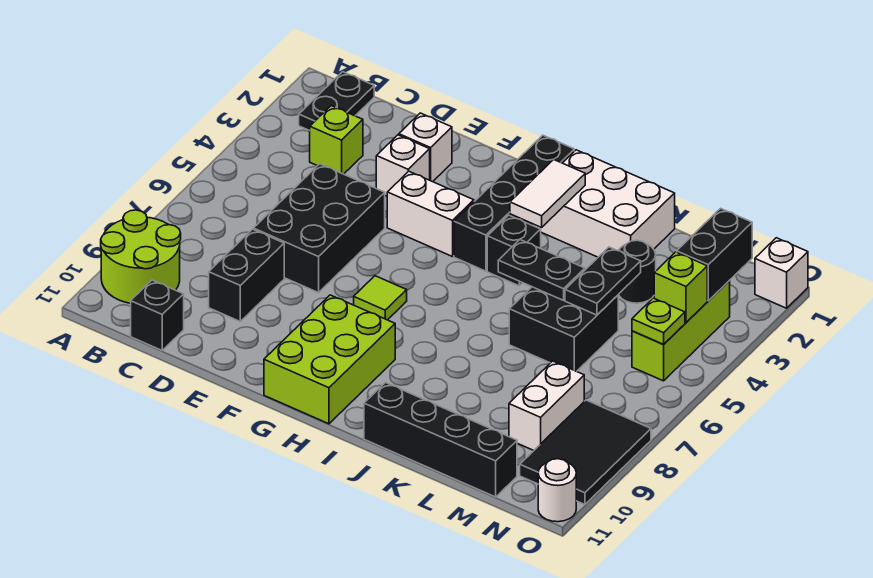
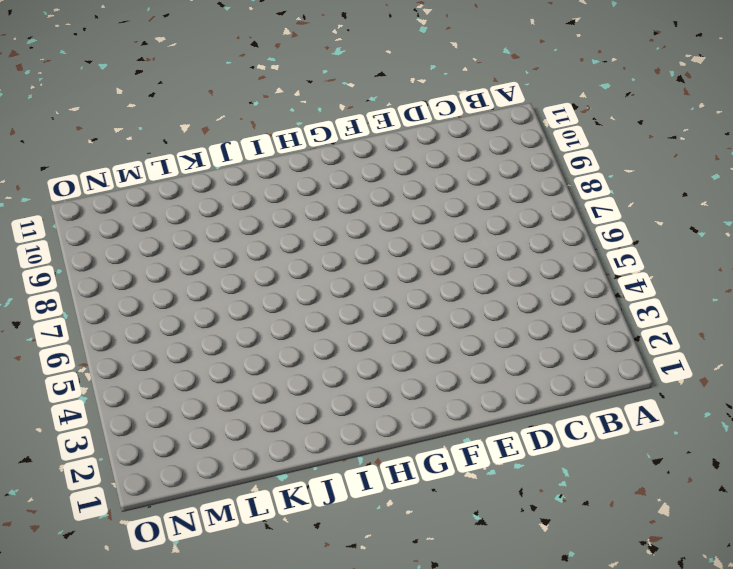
none -> lime round brick A9:B10 level 1
none -> black plate B1:B2 level 1
none -> lime brick C3 level 1

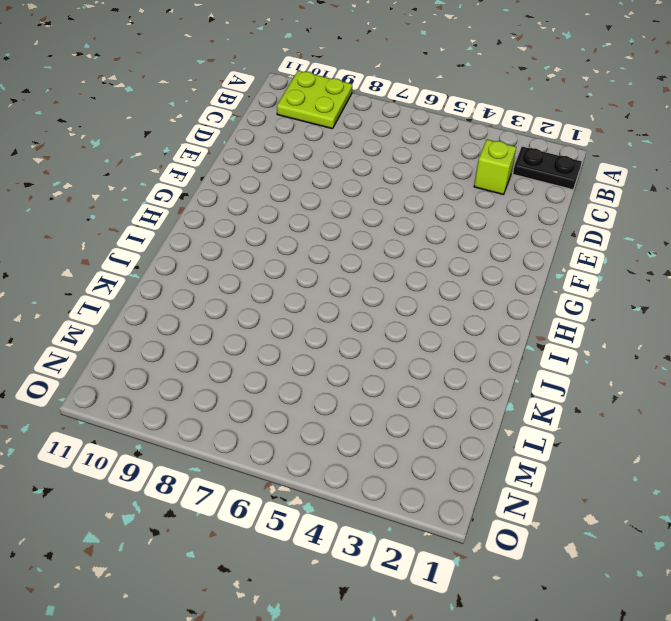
lime plate A9:B10 level 1 -> lime round brick A9:B10 level 1
none -> black brick C11 level 1
none -> black brick D5:E7 level 1
none -> black brick D8:D9 level 1

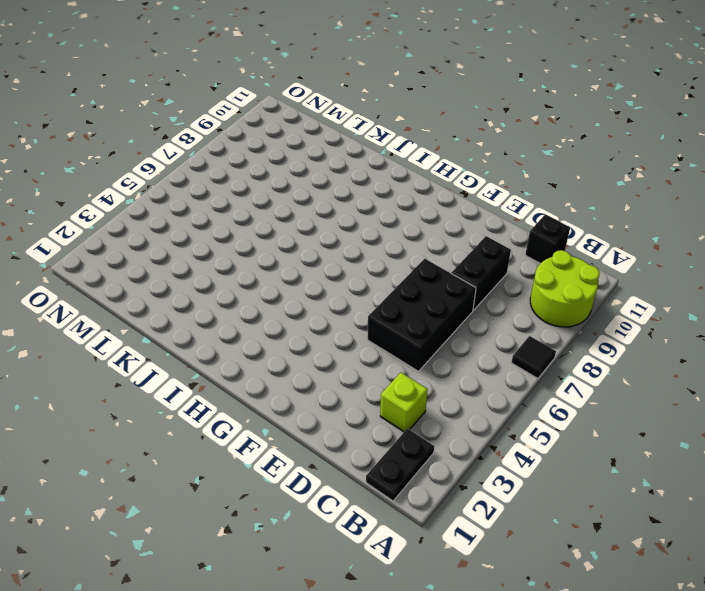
black tile A7 level 1 -> none
none -> white brick E2 level 1
none -> white brick E3 level 1
none -> white brick F4:G4 level 1

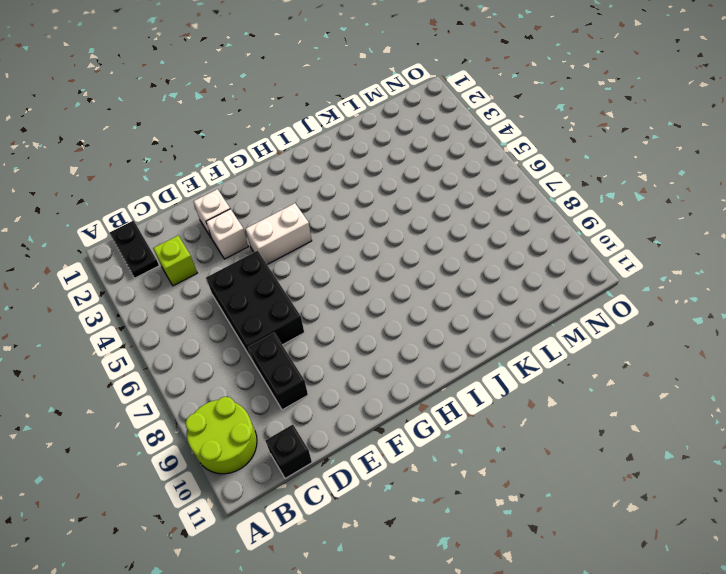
none -> lime tile G7 level 1
none -> lime brick G9:H11 level 1
none -> black brick H1:H4 level 1

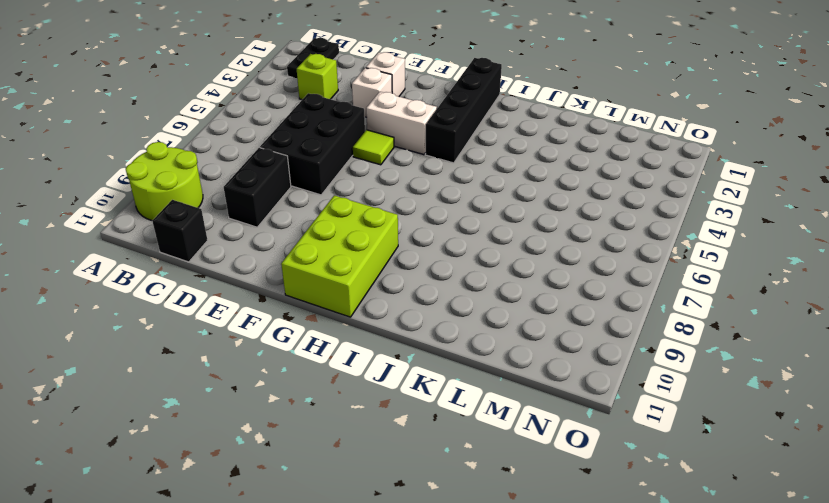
lime tile F5 level 1 -> lime tile G7 level 1
none -> white brick I1:K2 level 1
none -> black brick I4 level 1
none -> black brick J11:M11 level 1

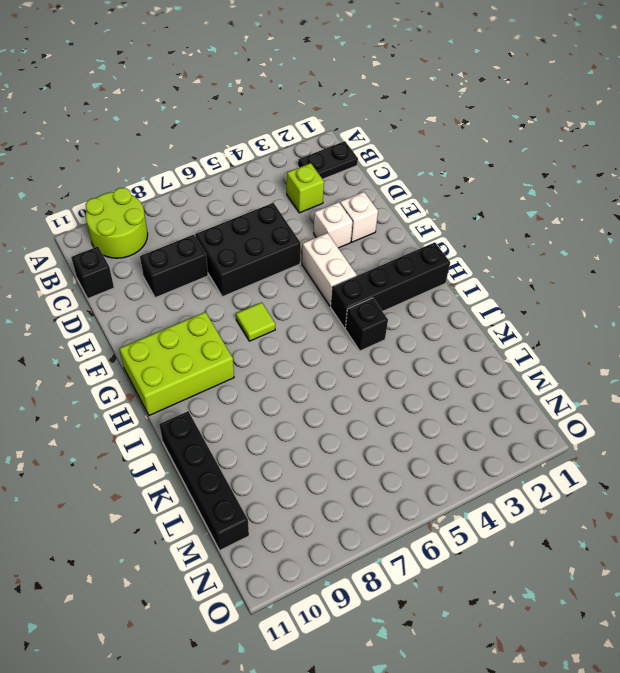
none -> white brick I1:K2 level 1
none -> black brick K5:L6 level 1
none -> black round brick L3 level 1

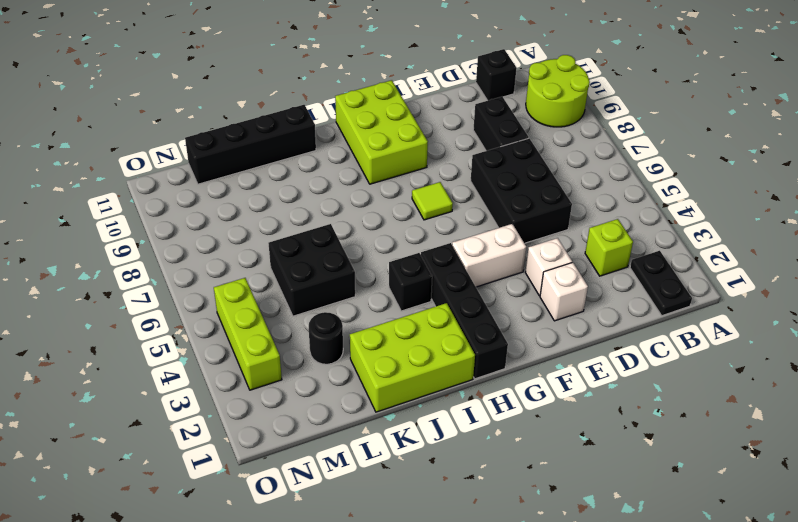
lime brick I1:K2 level 1 -> white brick I1:K2 level 1
none -> white brick M8:M9 level 1
none -> black tile N8:O10 level 1
none -> white brick O1 level 1

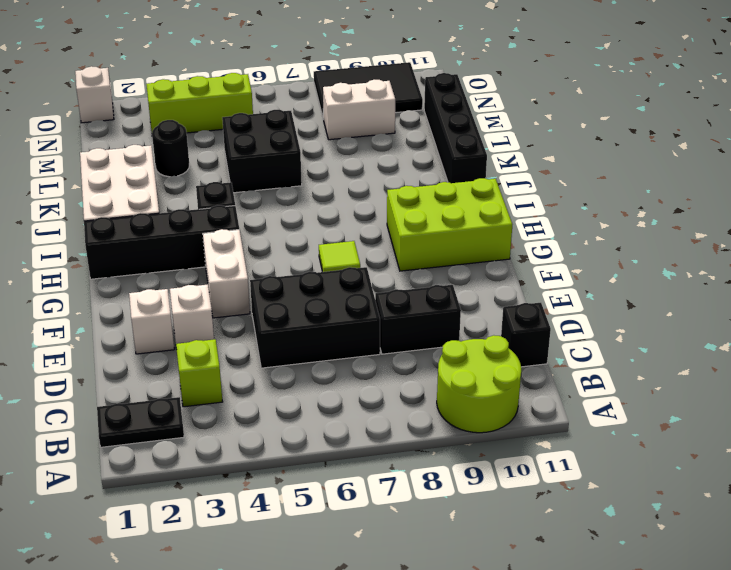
none -> white round brick O11 level 1
none -> white tile I2:I3 level 2
none -> black plate J5:K5 level 2

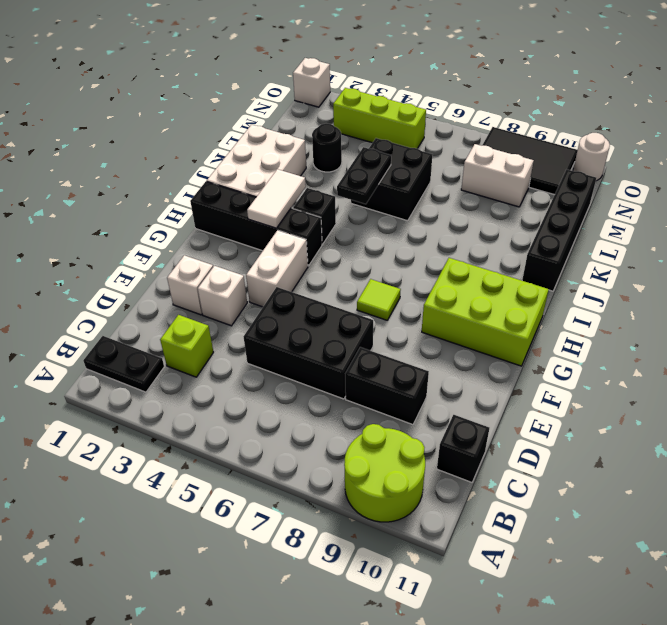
white tile H3:I3 level 2 -> white tile I2:I3 level 2
none -> black plate L4:L5 level 2
none -> black brick N2:N3 level 2
none -> lime brick N4 level 2

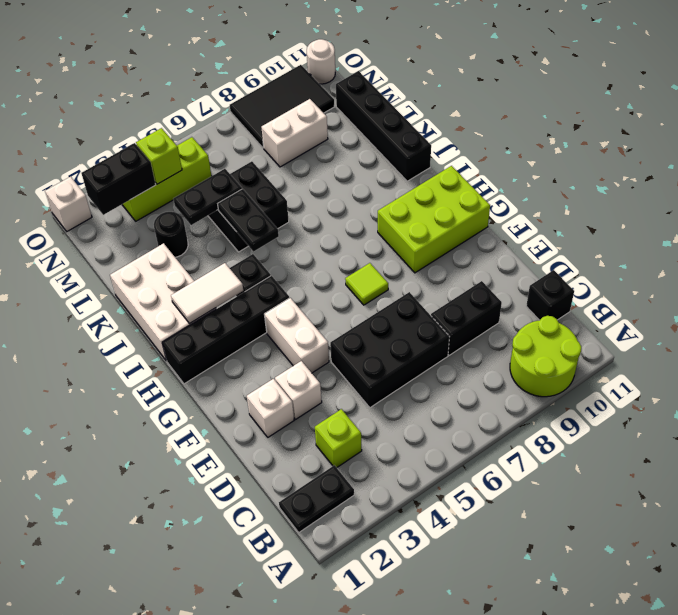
none -> lime plate N5 level 2

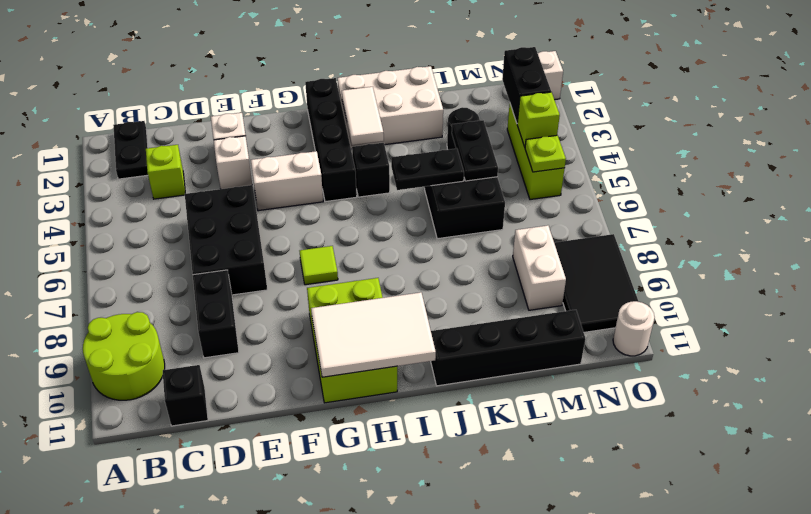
white tile G10:I11 level 2 -> none

